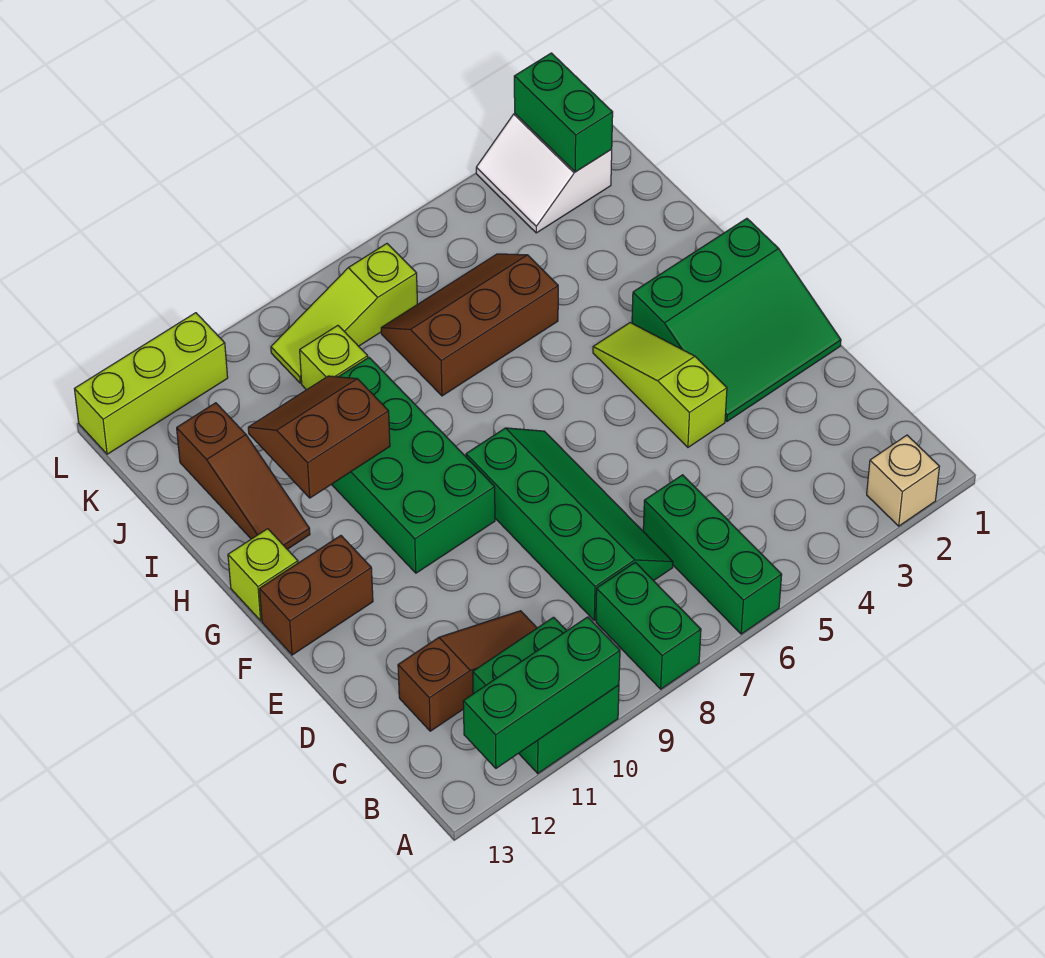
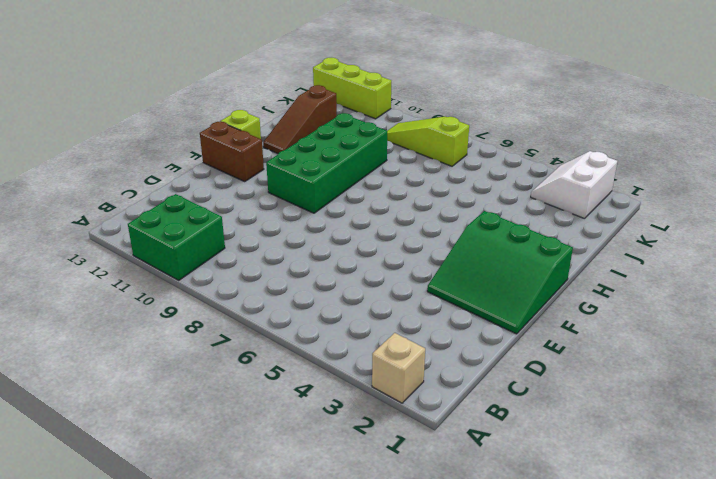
none -> green brick A6:C6 level 1
none -> green brick A8:B8 level 1
none -> green slope C7:F8 level 1 top 8

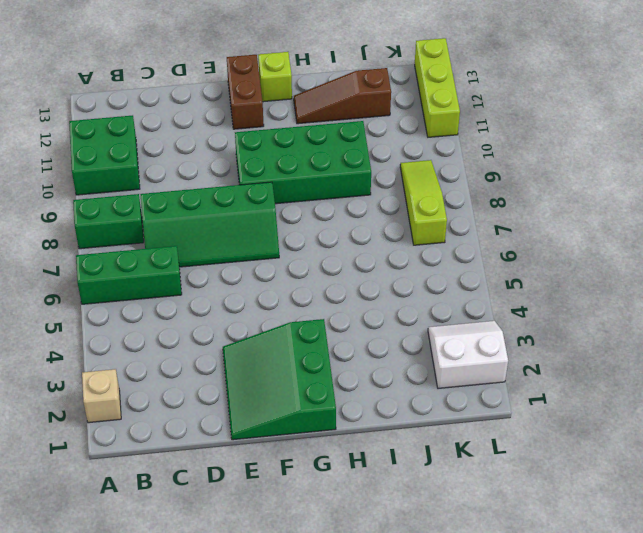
none -> brown slope C10:C12 level 1 top 12
none -> lime slope E4:G4 level 1 top E
none -> brown slope I5:J7 level 1 top I

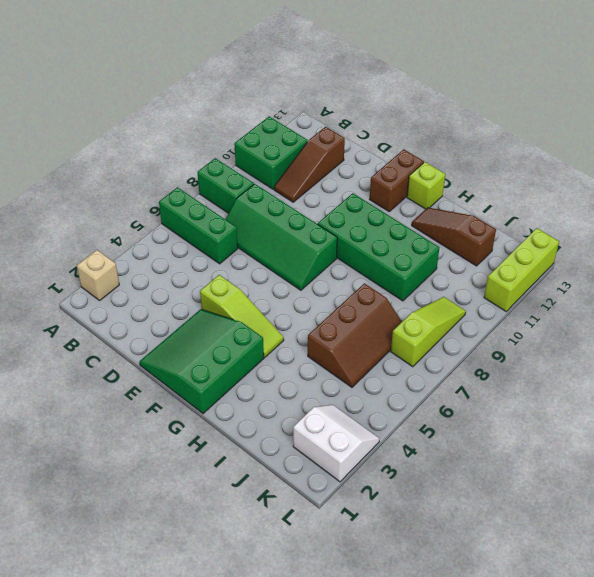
none -> lime brick J9 level 1
none -> green brick A10:A12 level 2
none -> brown slope H10:I11 level 2 top H

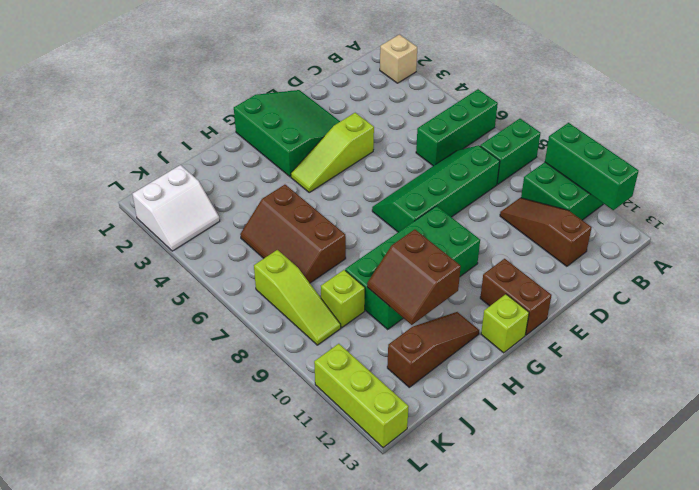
none -> green brick K2:L2 level 2

